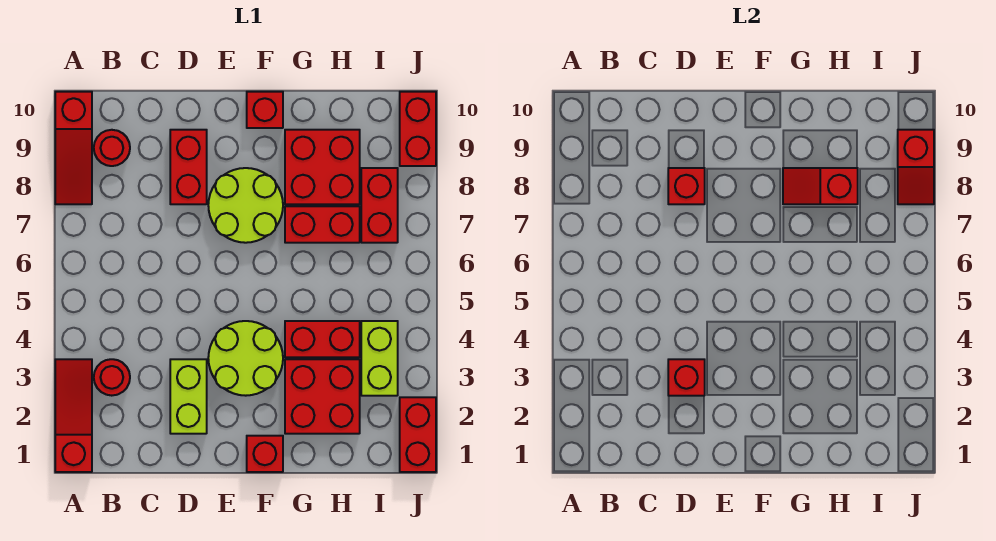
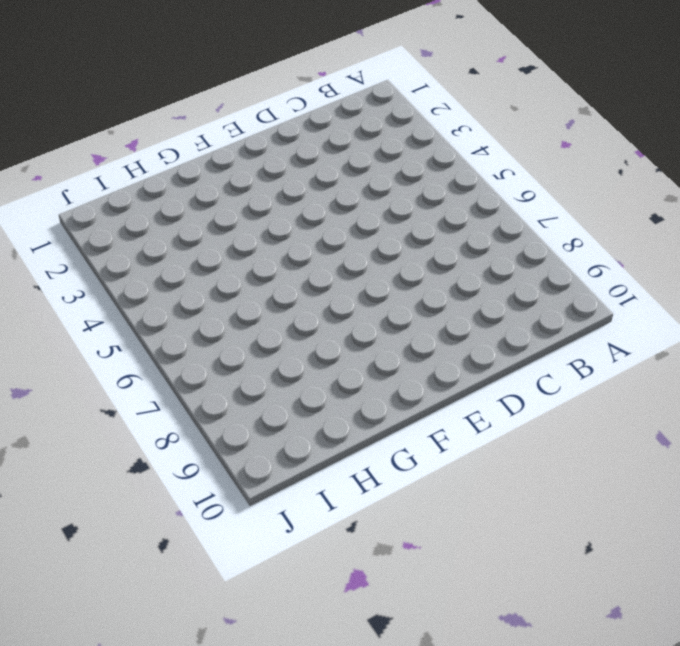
none -> red slope A1:A3 level 1 top 1
none -> red slope A8:A10 level 1 top 10
none -> red round brick B3 level 1

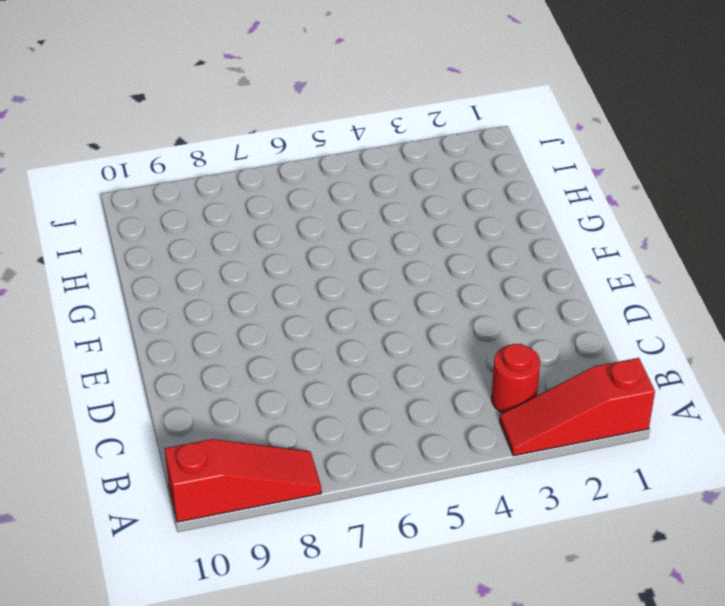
none -> red round brick B9 level 1
none -> lime brick D2:D3 level 1
none -> red brick D8:D9 level 1

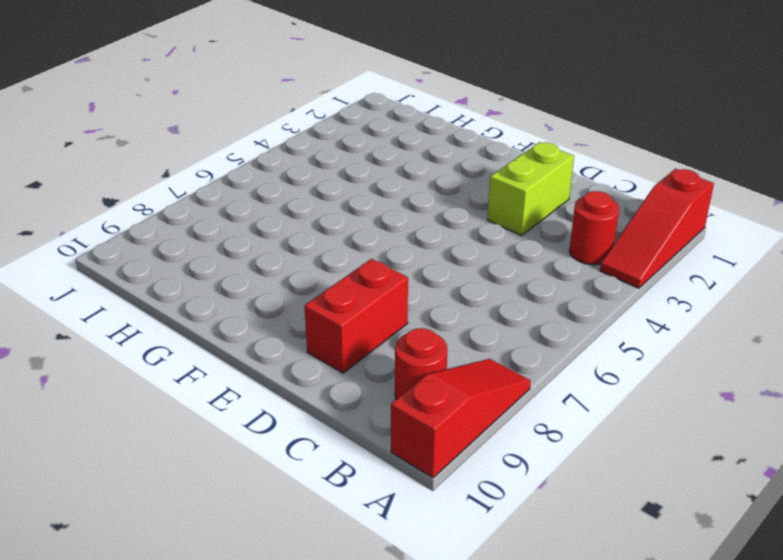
none -> lime round brick E3:F4 level 1
none -> lime round brick E7:F8 level 1
none -> red brick F1 level 1

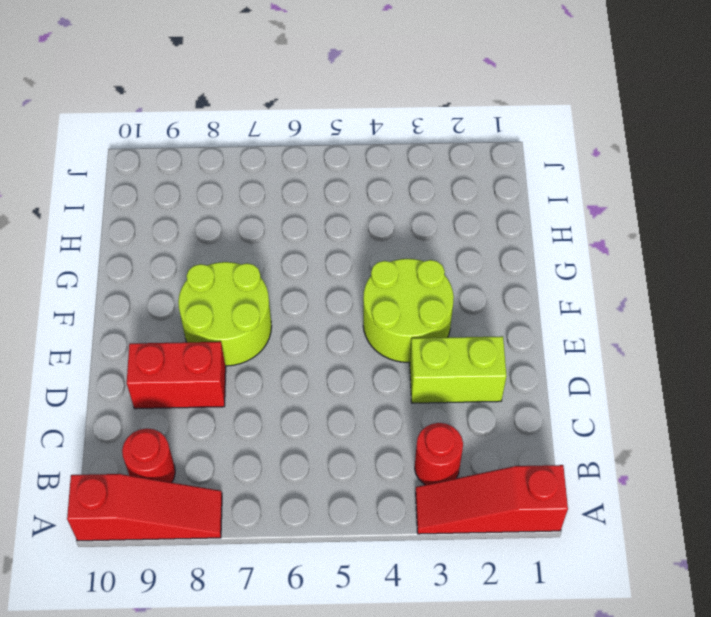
none -> red brick F1 level 1
none -> red brick F10 level 1
none -> red brick G2:H3 level 1

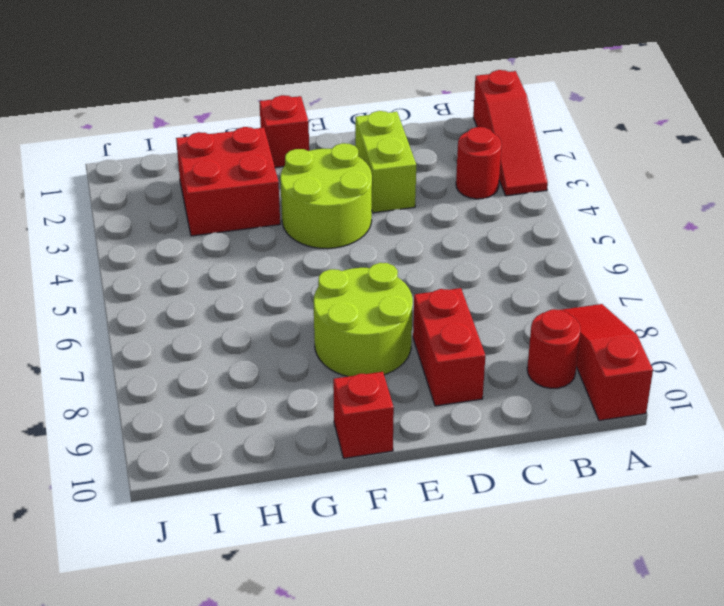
none -> red brick G4:H4 level 1
none -> red brick G7:H7 level 1
none -> red brick G8:H9 level 1

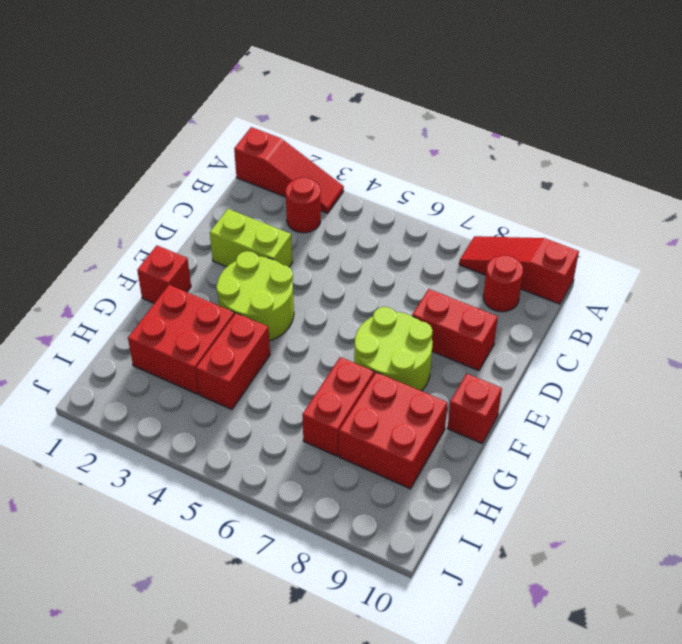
none -> lime brick I3:I4 level 1
none -> red brick I7:I8 level 1
none -> red brick J1:J2 level 1

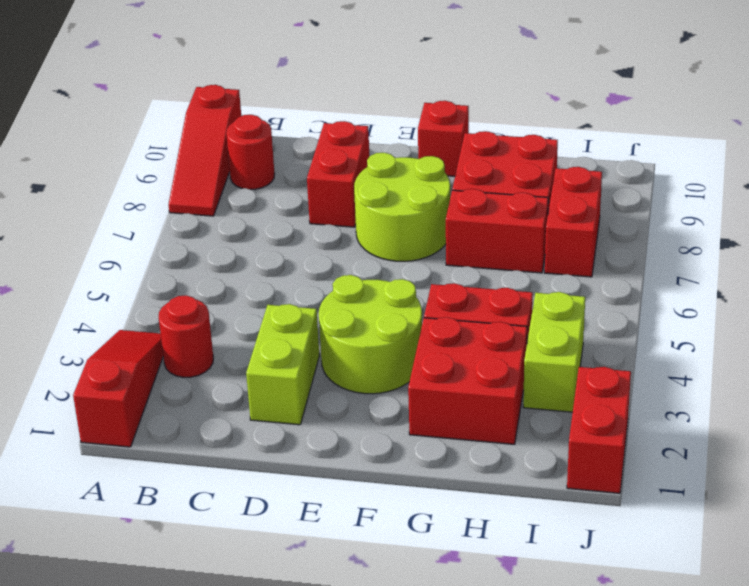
none -> red brick F1 level 1
none -> red brick J9:J10 level 1
none -> red brick D3 level 2

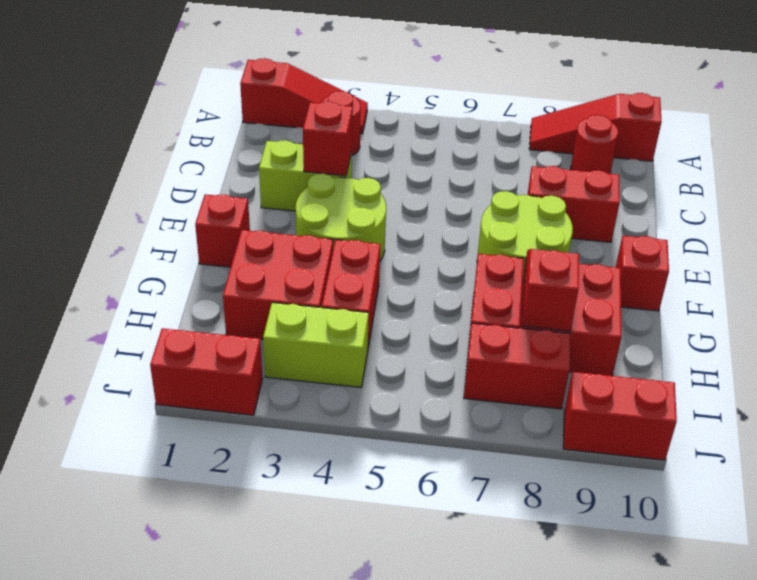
none -> red brick D8 level 2
none -> red slope J8:J9 level 2 top 9

